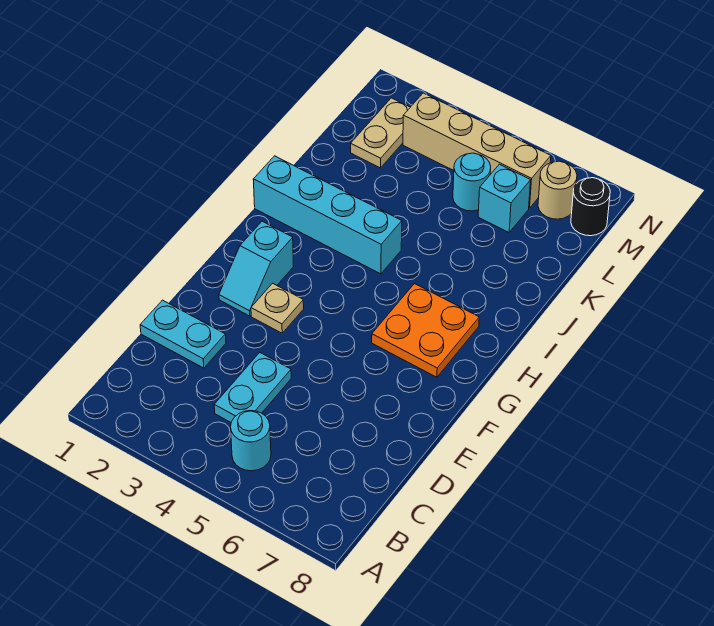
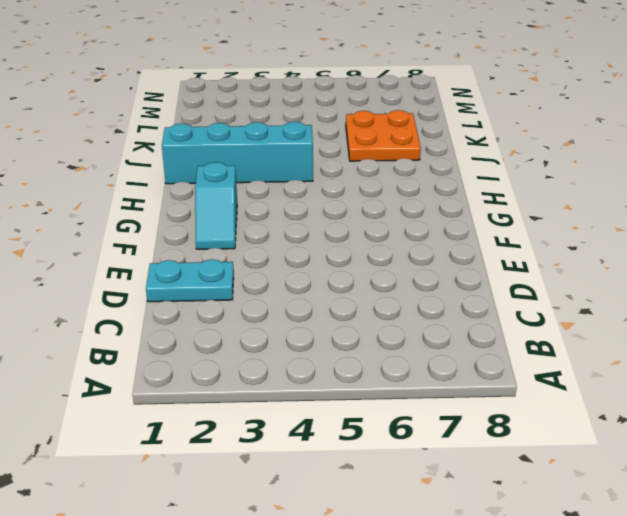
orange plate J6:K7 level 1 -> orange plate G6:H7 level 1
none -> cyan round brick B5 level 1
none -> cyan plate C4:D4 level 1
none -> tan plate F3 level 1

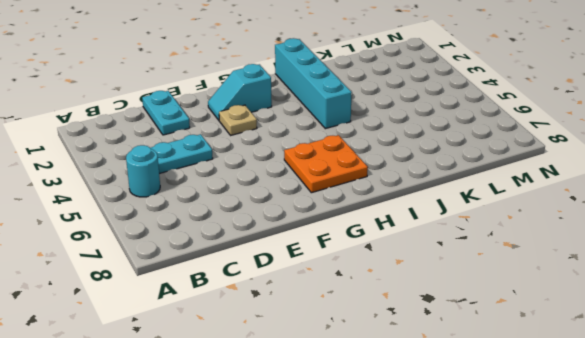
none -> tan plate L2:M2 level 1
none -> cyan round brick L5 level 1
none -> cyan brick L6 level 1

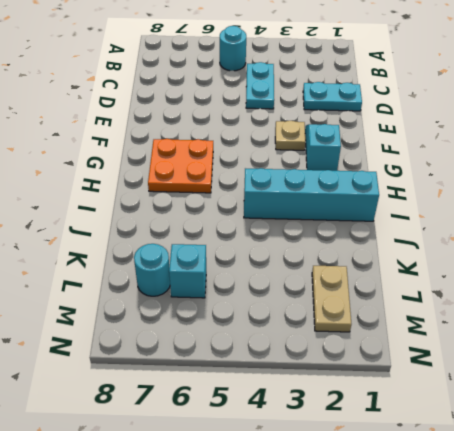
cyan round brick L7 level 1 -> cyan round brick L5 level 1
none -> tan brick M3:M6 level 1
none -> tan round brick M7 level 1
none -> black round brick M8 level 1

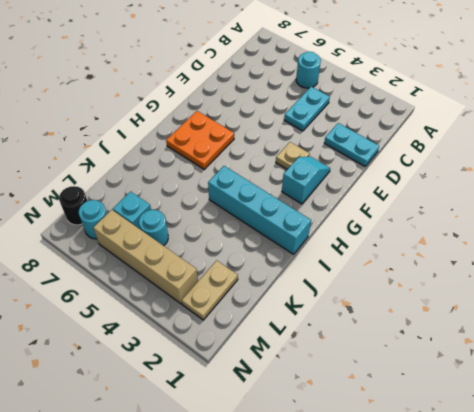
cyan round brick M7 level 1 -> tan round brick M7 level 1

